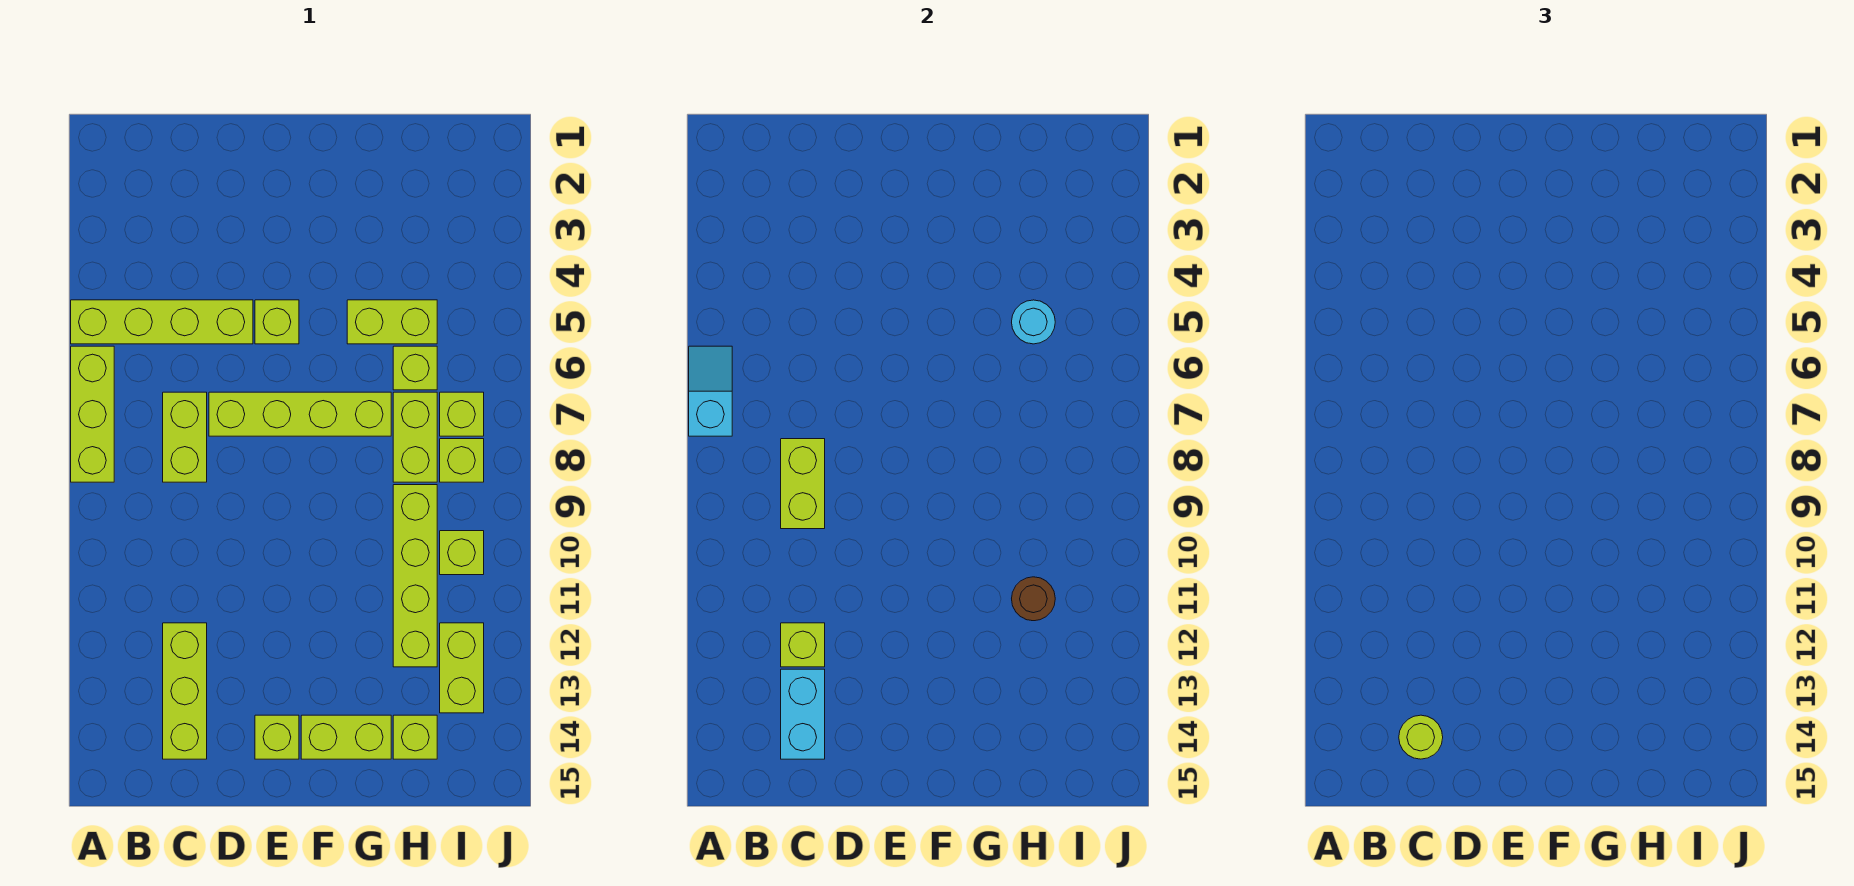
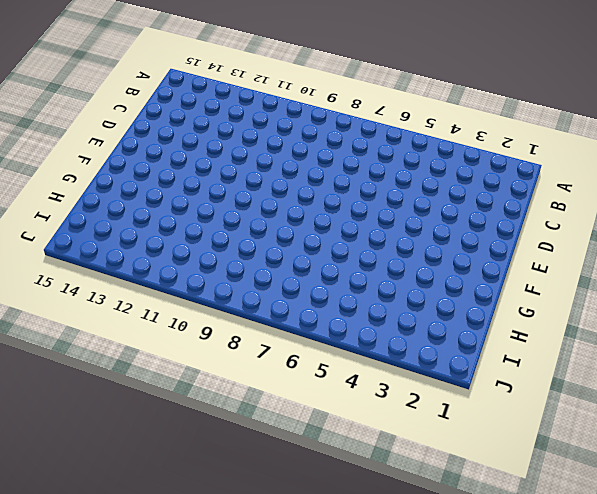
none -> lime brick A5:D5 level 1
none -> lime brick A6:A8 level 1
none -> lime brick C7:C8 level 1

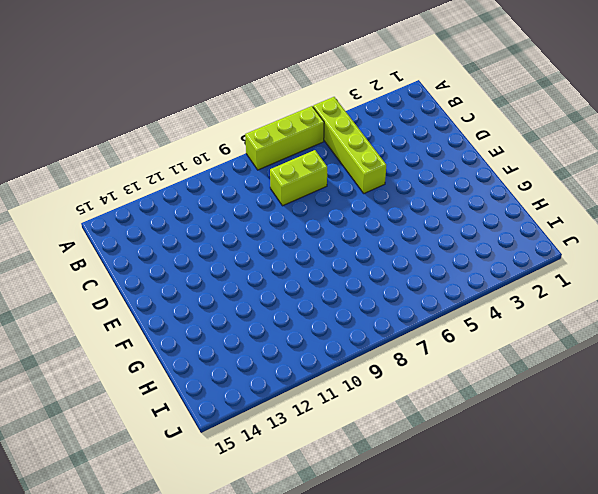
none -> lime brick C12:C14 level 1
none -> lime brick D7:G7 level 1
none -> lime brick E5 level 1

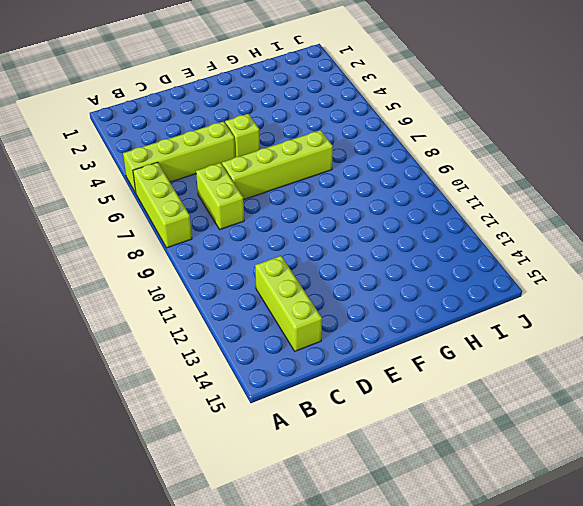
none -> lime brick E14 level 1
none -> lime brick F14:G14 level 1
none -> lime brick G5:H5 level 1

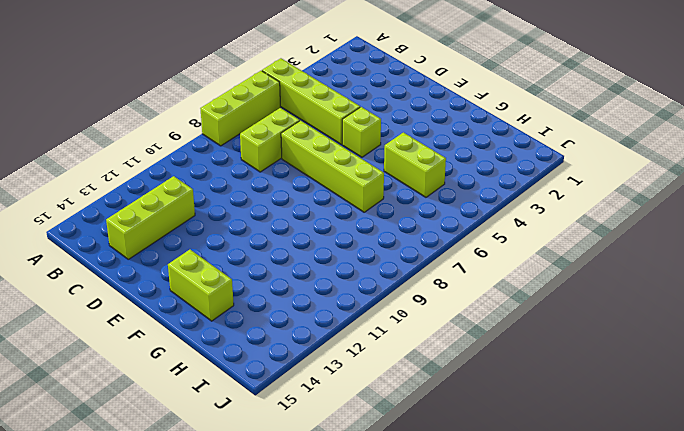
none -> lime brick E14 level 1
none -> lime brick H6 level 1
none -> lime brick H7:H8 level 1

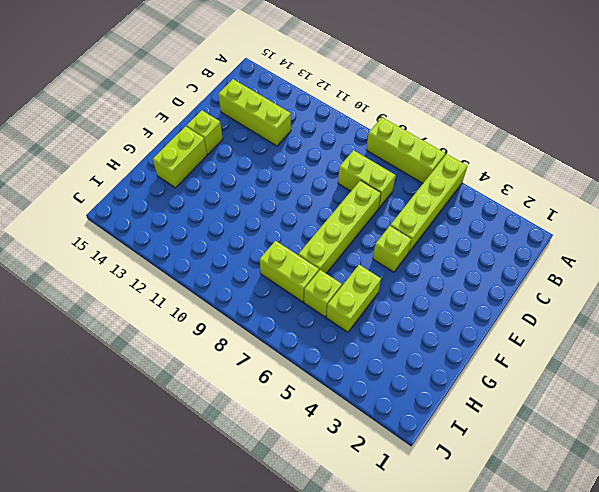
none -> lime brick H9:H12 level 1
none -> lime brick H14 level 1
none -> lime brick I7 level 1

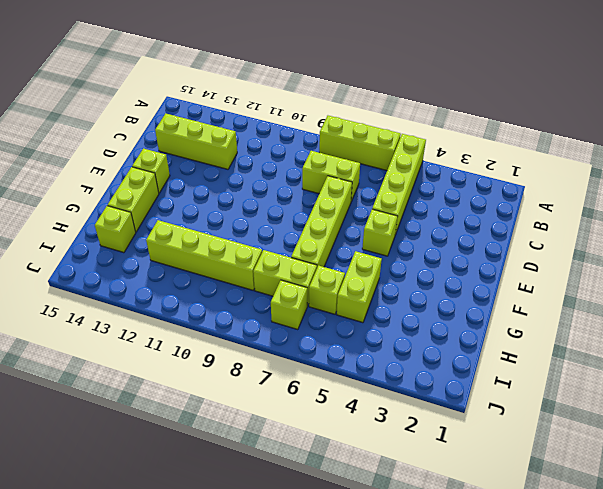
none -> lime brick I8 level 1
none -> lime brick I10 level 1
none -> lime brick I12:I13 level 1

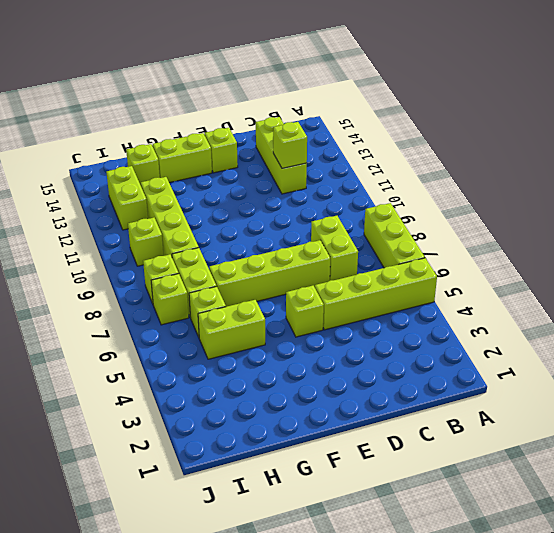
none -> cyan slope A6:A7 level 2 top 7
none -> lime brick C8:C9 level 2
none -> cyan brick C13:C14 level 2

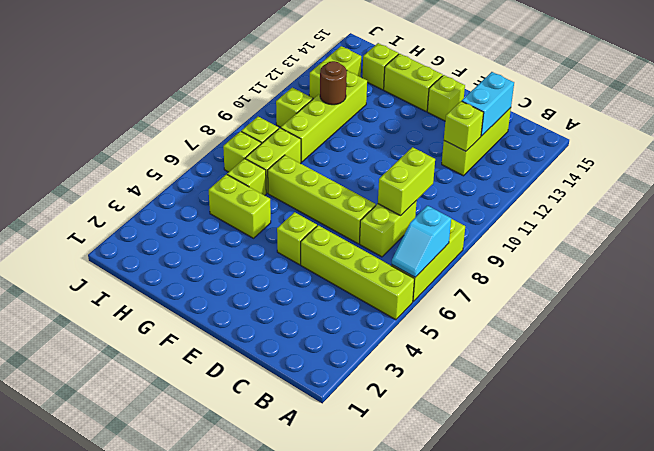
none -> cyan round brick H5 level 2
none -> lime round brick C14 level 3

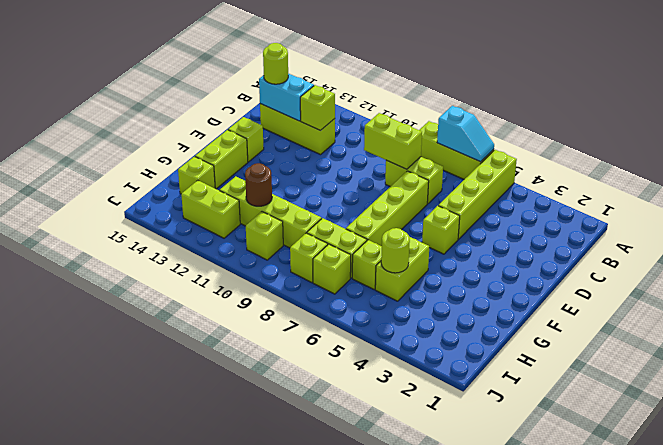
lime round brick H5 level 2 -> cyan round brick H5 level 2

